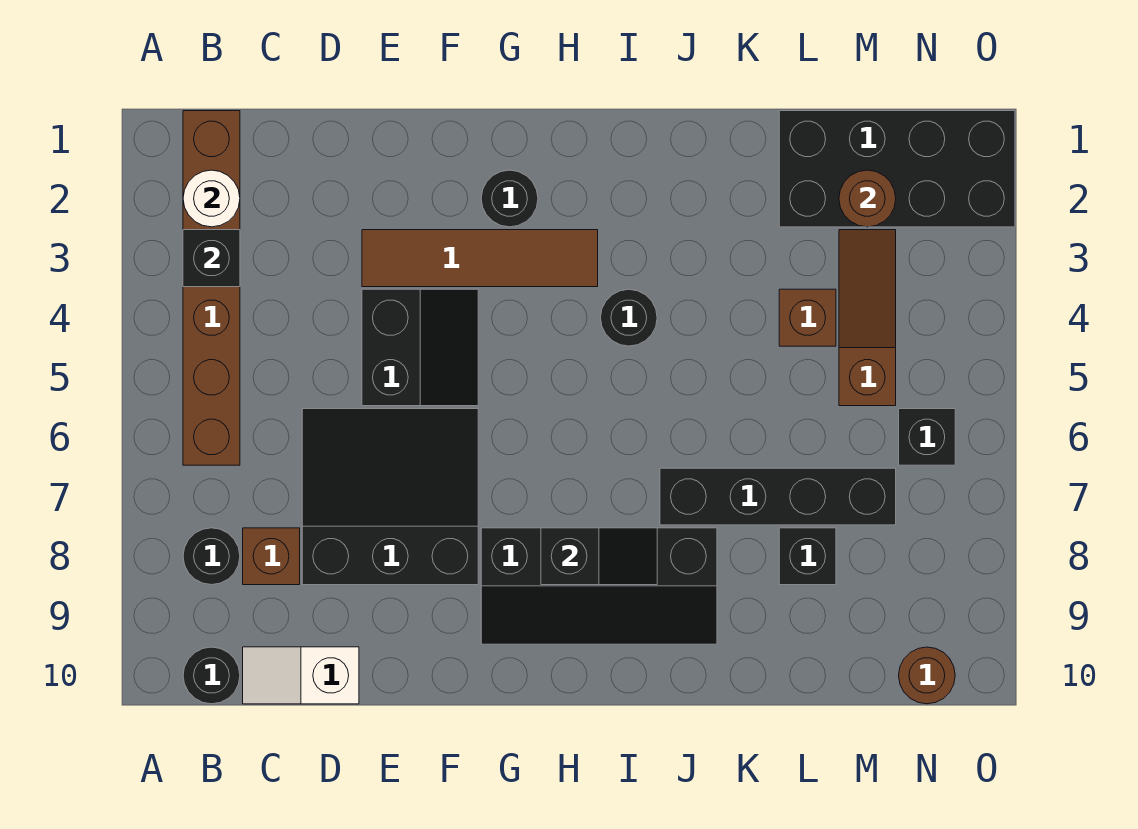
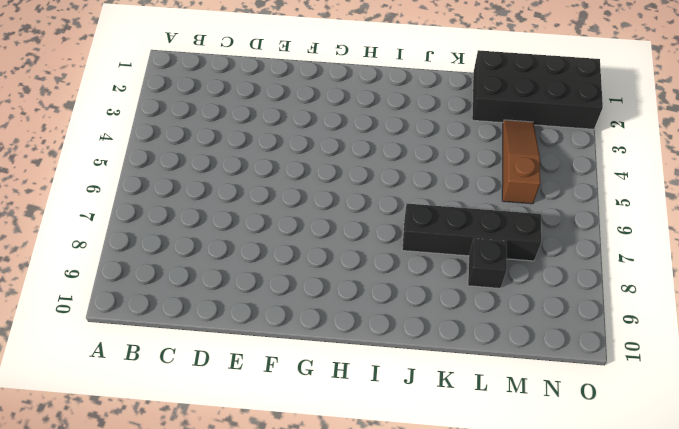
none -> brown brick B1:B6 level 1
none -> black round brick B8 level 1
none -> black round brick B10 level 1

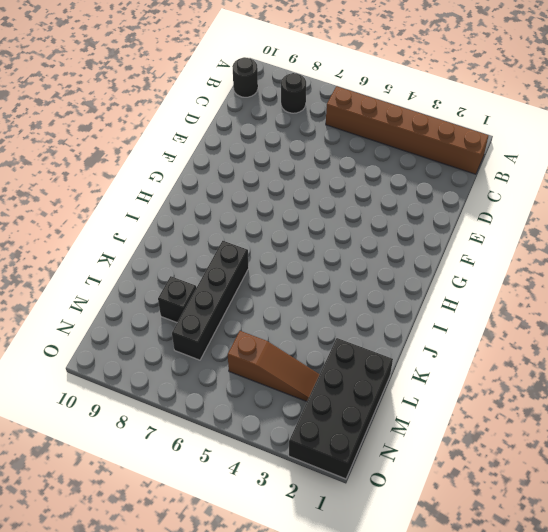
none -> brown brick C8 level 1
none -> white slope C10:D10 level 1 top D
none -> black slope D6:F8 level 1 top 8

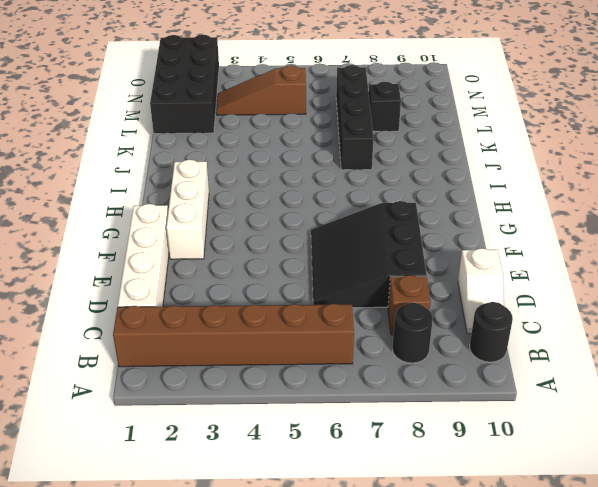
white brick C1:F1 level 1 -> none
white brick F2:H2 level 1 -> black round brick G2 level 1
none -> brown tile E3:H3 level 1
none -> black slope E4:F5 level 1 top E
none -> black slope G8:J9 level 1 top 8

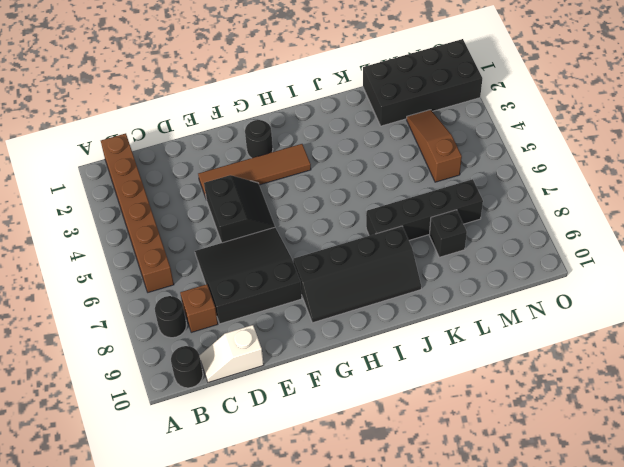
none -> black round brick I4 level 1
none -> brown brick L4 level 1
none -> black brick N6 level 1

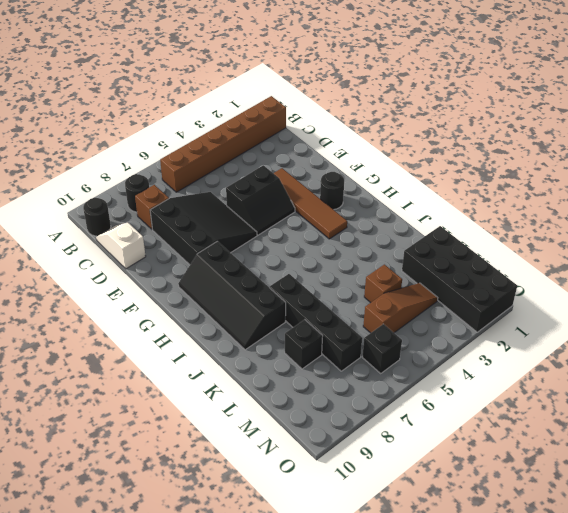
none -> black round brick I4 level 1
none -> brown round brick N10 level 1
none -> white round brick B2 level 2

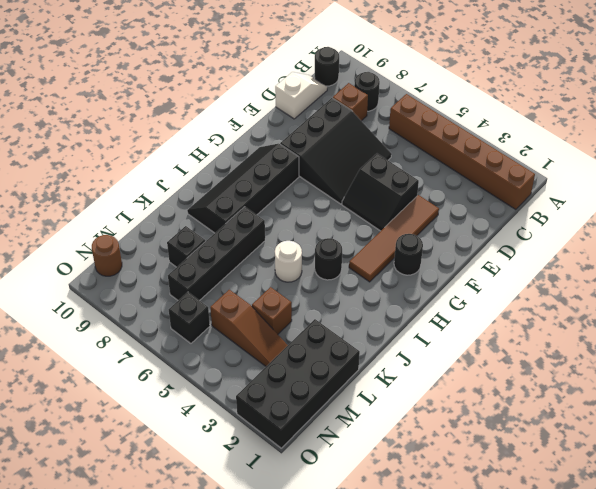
white round brick J5 level 1 -> white round brick B2 level 2
none -> black brick B3 level 2
none -> black slope H8:I8 level 2 top H
none -> brown round brick M2 level 2

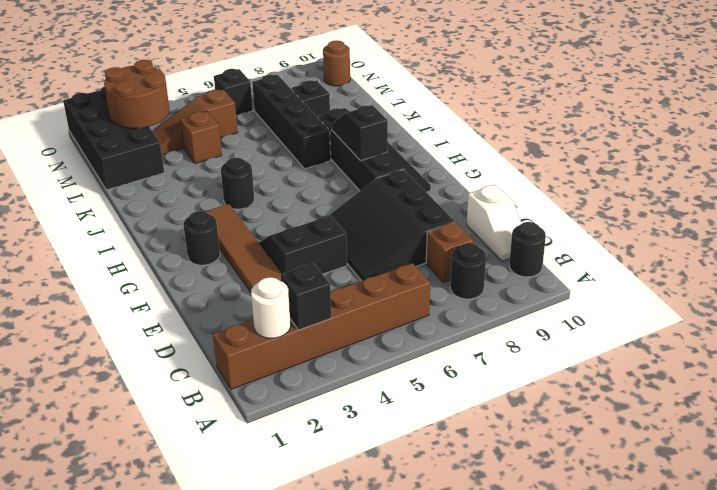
brown round brick M2:N3 level 2 -> brown round brick M2 level 2

